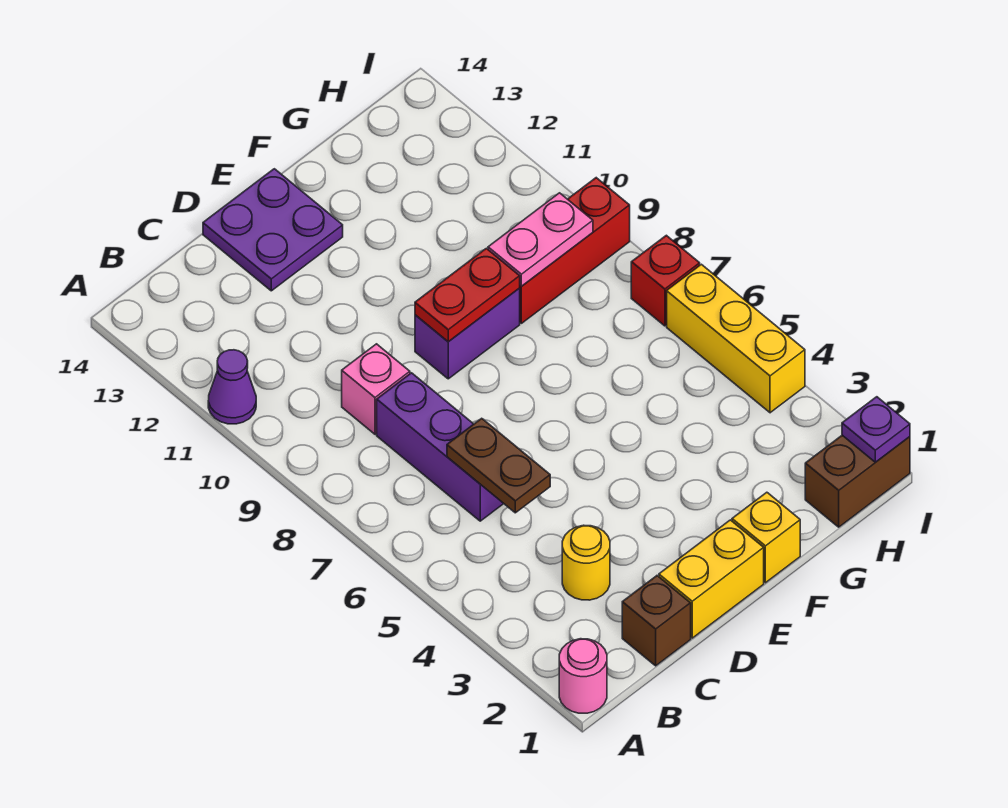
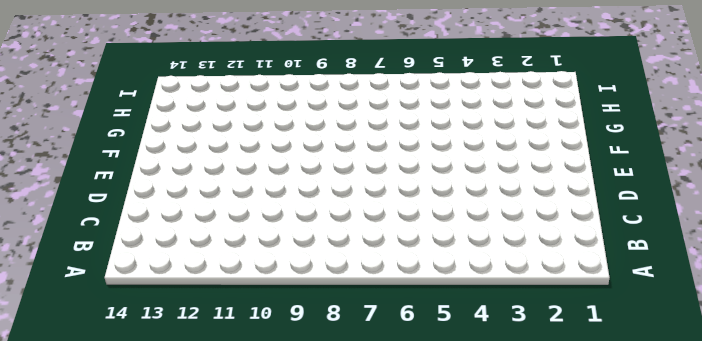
none -> pink round brick A1 level 1
none -> purple cone A11 level 1
none -> brown brick C1 level 1

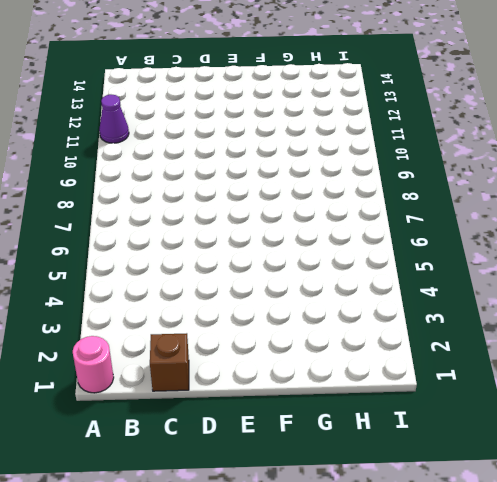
none -> yellow round brick C3 level 1
none -> purple brick C6:C8 level 1
none -> pink brick C9 level 1

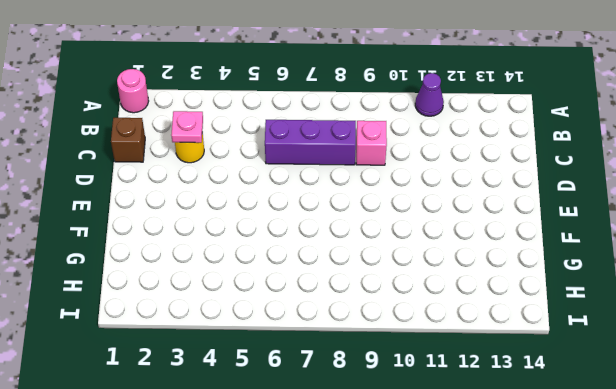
pink plate C3 level 2 -> none
none -> yellow brick D1:E1 level 1
none -> purple plate D13:E14 level 1
none -> purple brick E9:F9 level 1

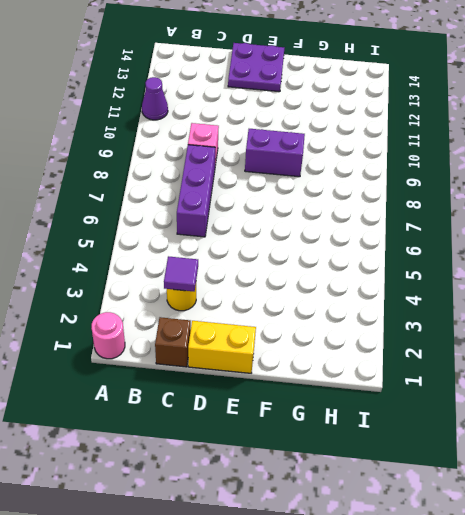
purple tile C3 level 2 -> none
none -> yellow brick F1 level 1
none -> red brick G9:I9 level 1
none -> brown brick H1:I1 level 1

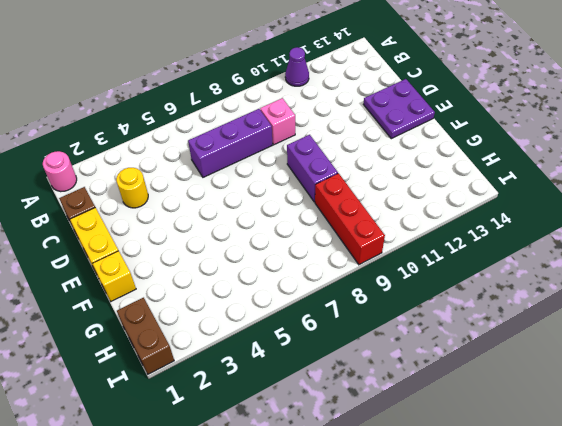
none -> yellow brick I4:I6 level 1
none -> red brick I7 level 1
none -> brown plate C5:C6 level 2

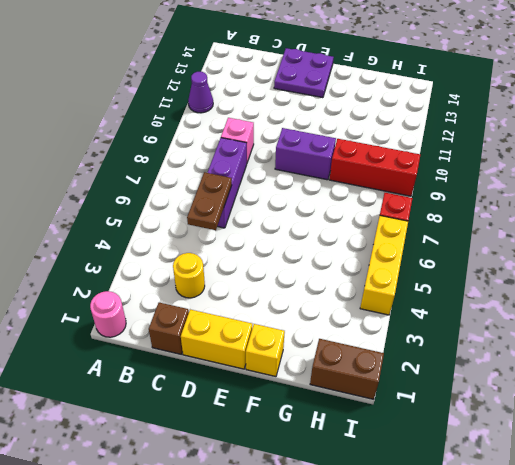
none -> red plate E9:F9 level 2
none -> pink plate G9:H9 level 2
none -> purple plate I1 level 2

